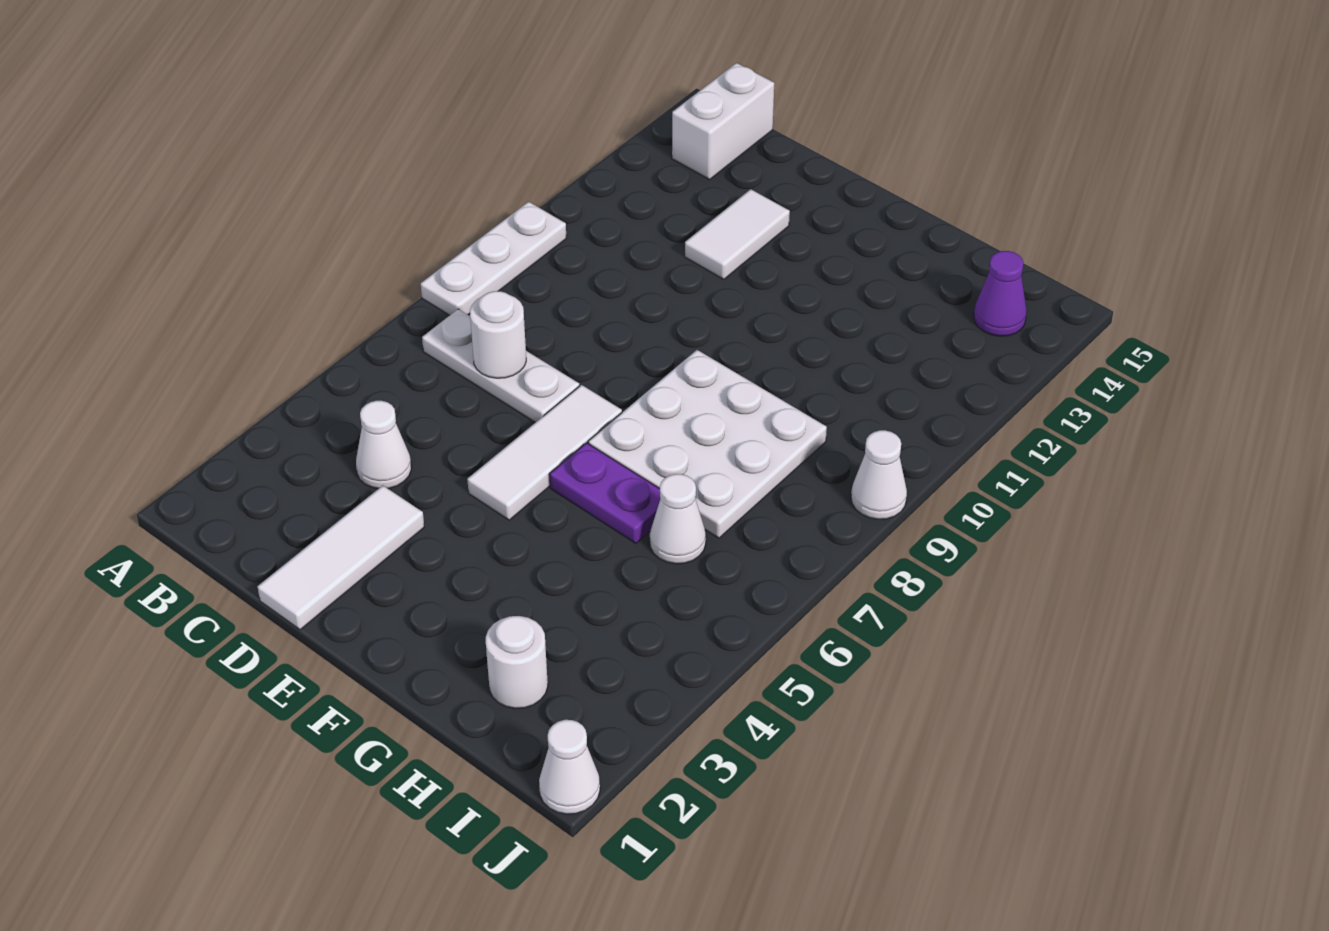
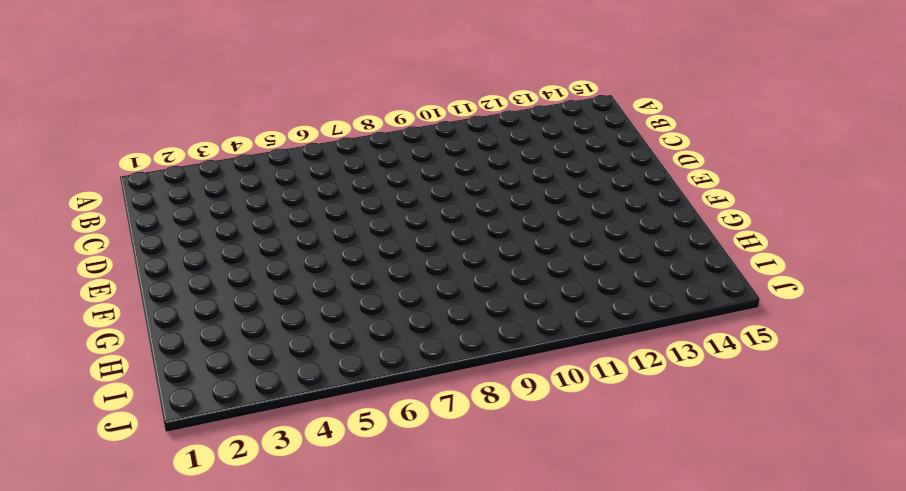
none -> white plate A8:A10 level 1
none -> white plate B7:D7 level 1
none -> white brick B14:B15 level 1

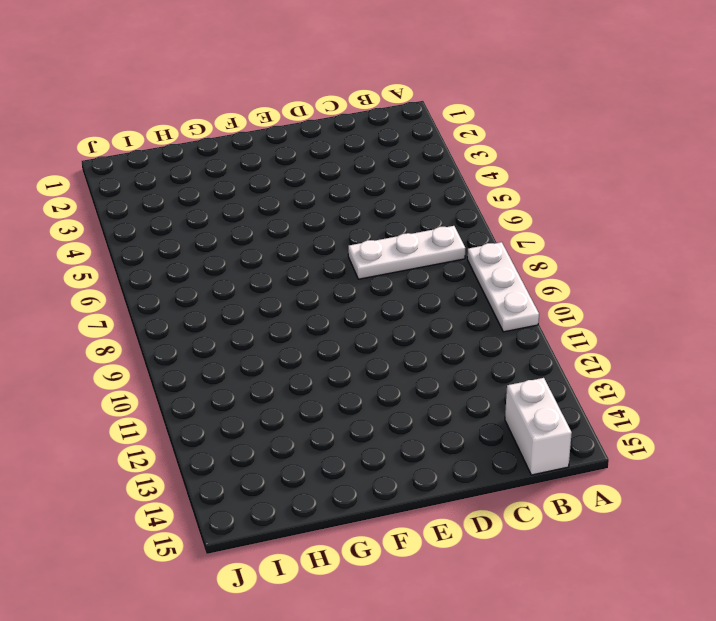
none -> white cone C4 level 1
none -> white tile D1:D3 level 1
none -> white tile D12:D13 level 1

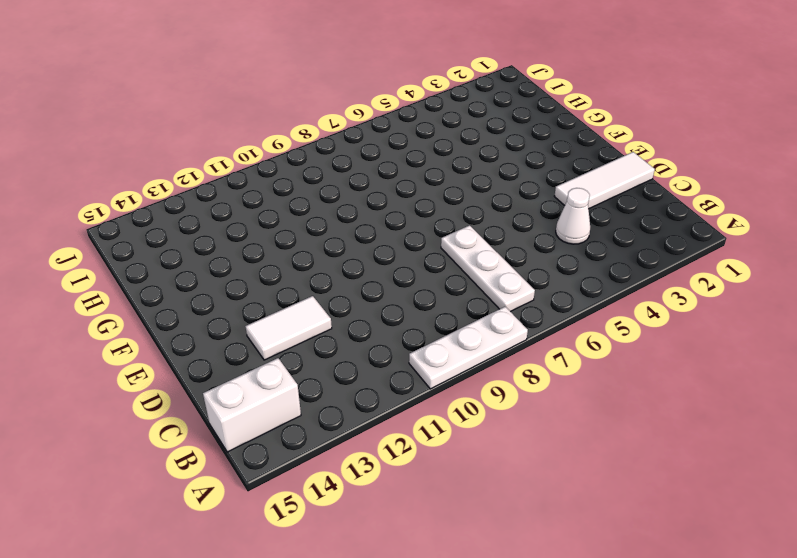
none -> white tile E5:E7 level 1
none -> purple plate F6:G6 level 1
none -> white plate F7:H9 level 1

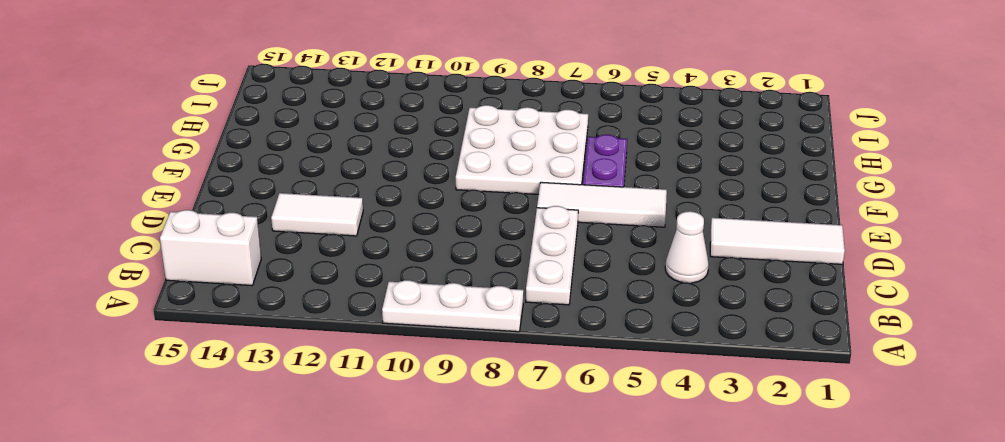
none -> white round brick H2 level 1
none -> white cone H6 level 1
none -> purple cone I14 level 1

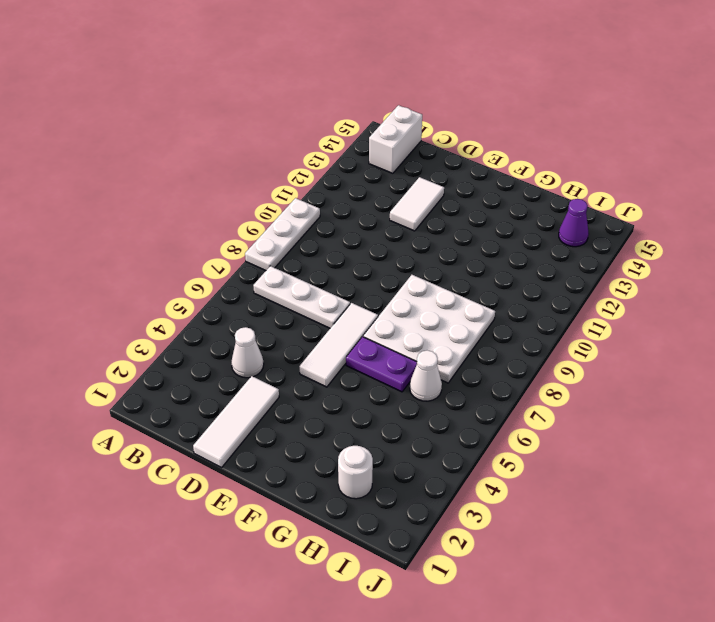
none -> white cone J1 level 1
none -> white cone J9 level 1
none -> white round brick C7 level 2

